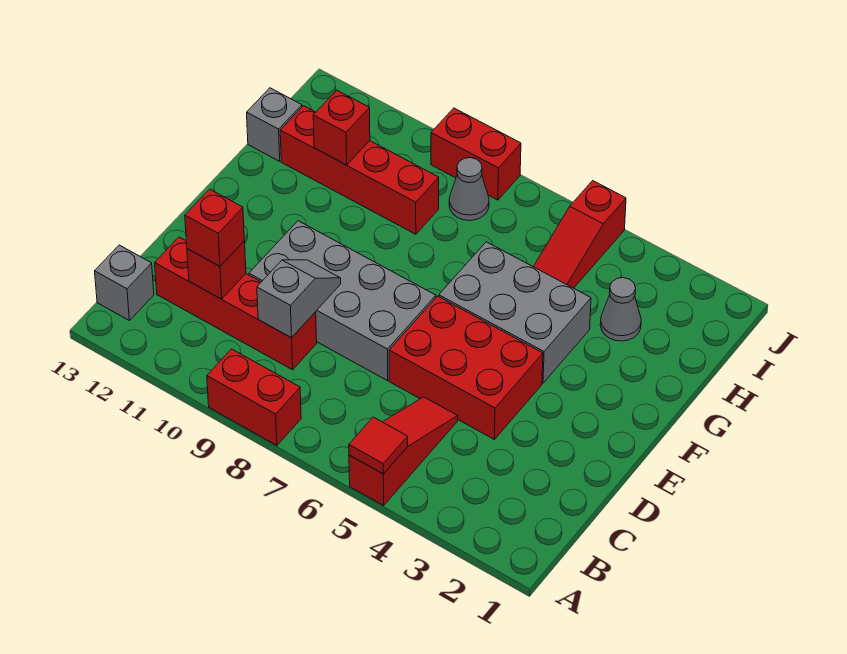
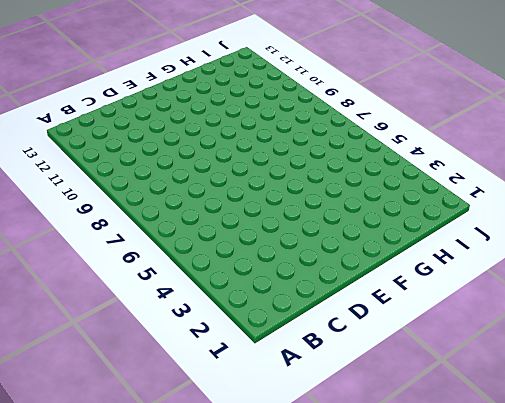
none -> red slope A5:C5 level 1 top A
none -> red brick A8:A9 level 1
none -> grey brick B13 level 1

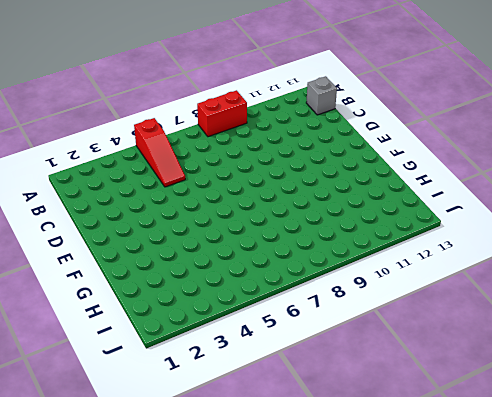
none -> red brick C9:C12 level 1
none -> red brick D4:E6 level 1
none -> grey brick D7:E10 level 1

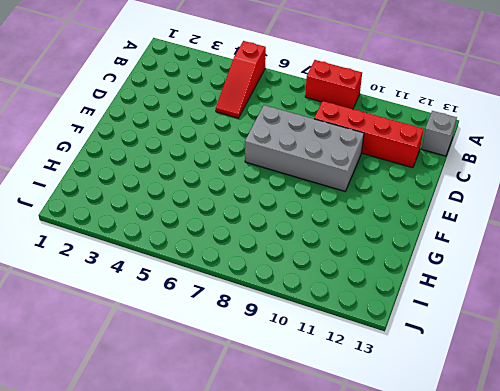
none -> red brick D4:E6 level 1
none -> grey brick F4:G6 level 1
none -> grey cone H3 level 1

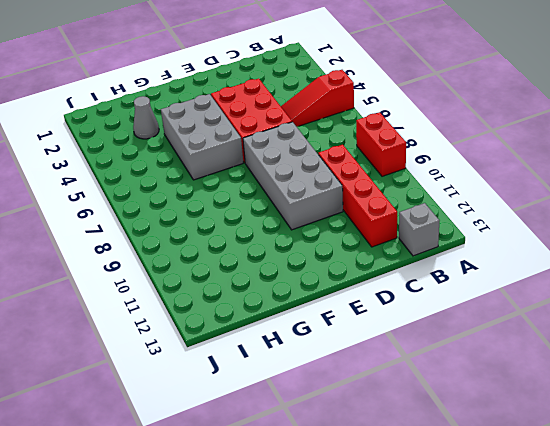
none -> red slope H5:J5 level 1 top J
none -> red brick H9:H12 level 1
none -> grey brick H13 level 1

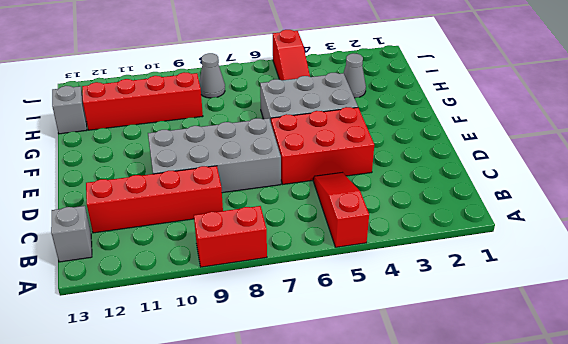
none -> red brick J8:J9 level 1
none -> red tile A5 level 2
none -> grey slope C9:D9 level 2 top C

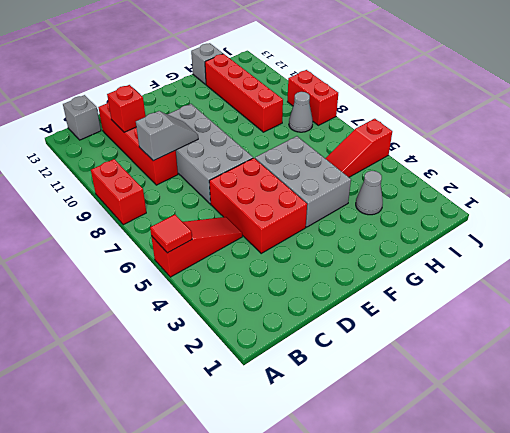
none -> red brick H11 level 2
none -> red brick C11 level 3

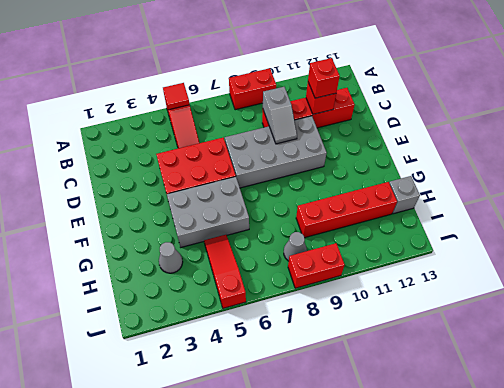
none -> grey brick B13 level 1
none -> red brick H11 level 2

